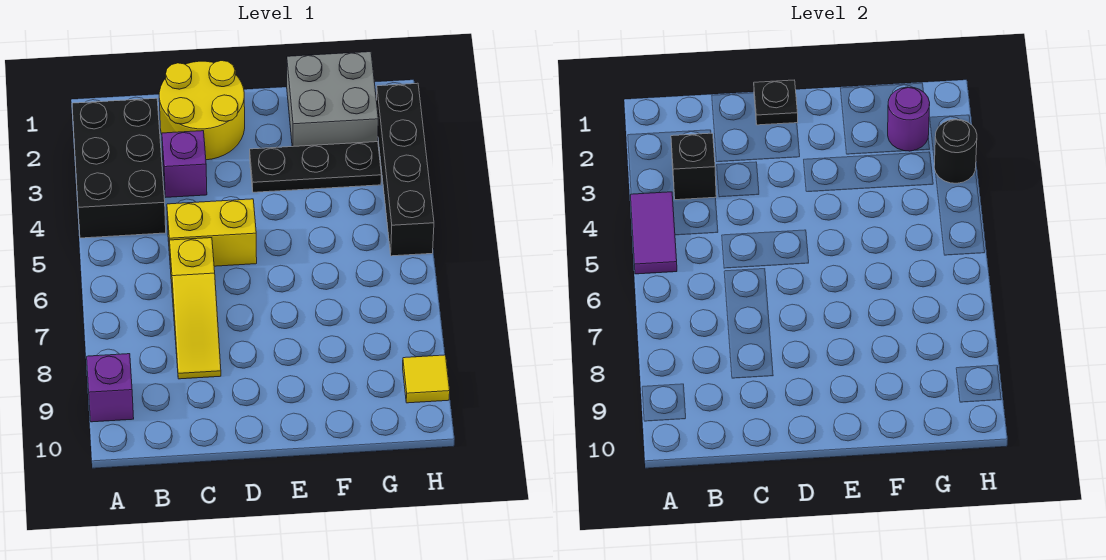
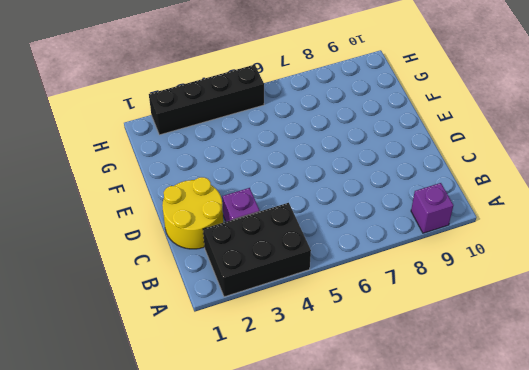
none -> yellow brick C5:D5 level 1
none -> yellow slope C6:C8 level 1 top 6
none -> black plate E3:G3 level 1

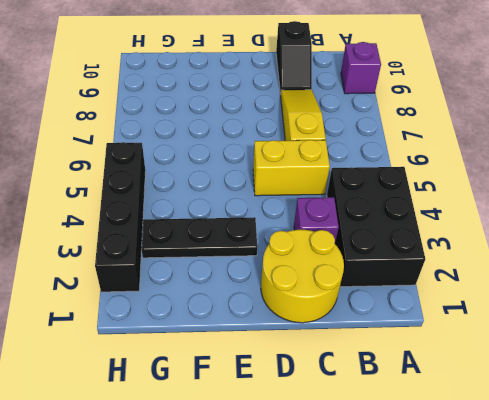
black slope C9:C10 level 1 top 10 -> none
none -> grey brick F1:G2 level 1
none -> yellow tile H9 level 1
none -> purple tile A4:A5 level 2

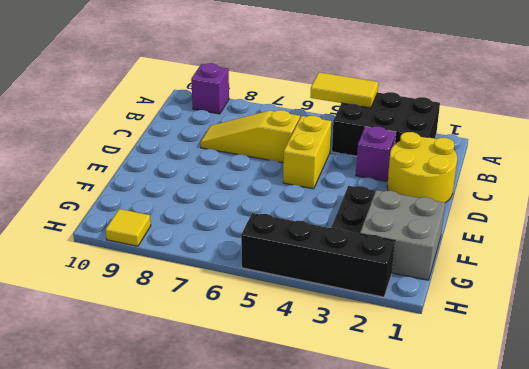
yellow tile A4:A5 level 2 -> purple tile A4:A5 level 2
none -> black brick B3 level 2
none -> black plate D1 level 2
none -> purple round brick G2 level 2

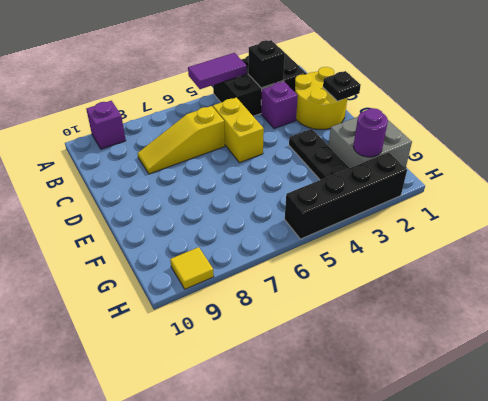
none -> black round brick H3 level 2

